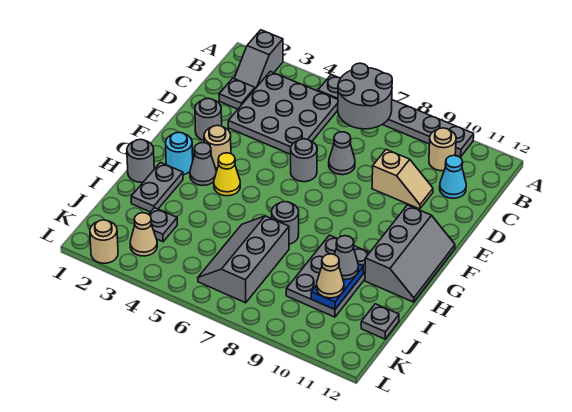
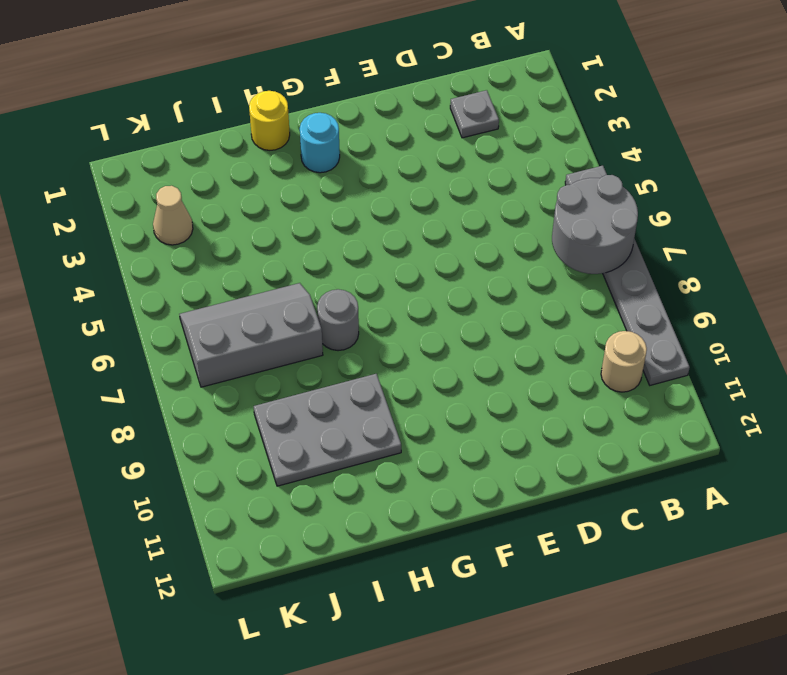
yellow round brick H1 level 1 -> grey round brick H1 level 1
none -> grey slope A2:B2 level 1 top A
none -> grey plate B3:D5 level 1
none -> cyan cone C11 level 1

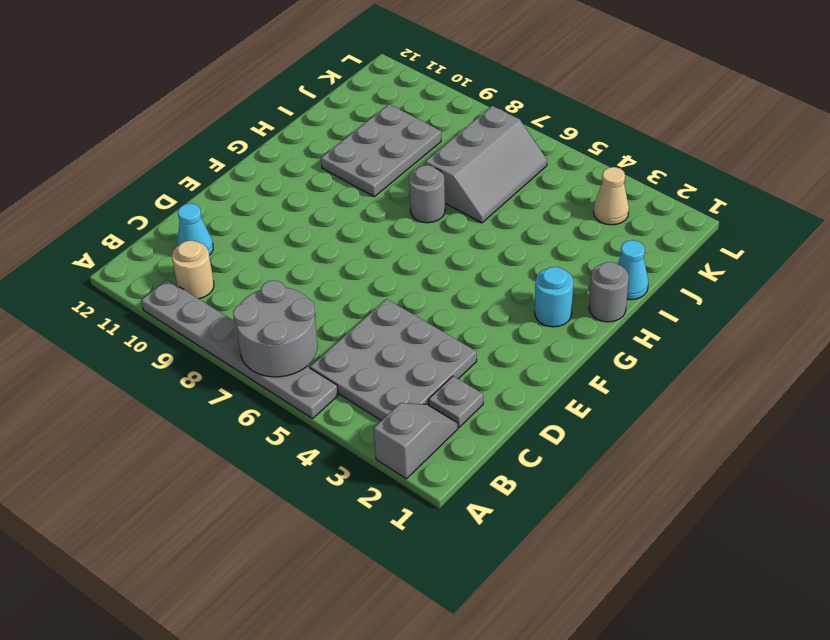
cyan cone I1 level 1 -> none
none -> grey cone D7 level 1
none -> tan slope D9:D10 level 1 top 9
none -> grey round brick E2 level 1

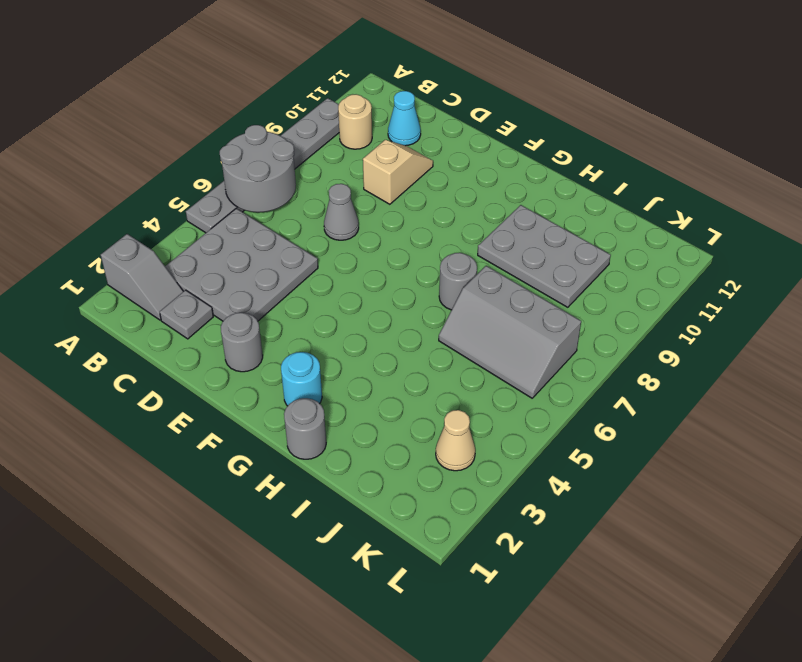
none -> grey round brick E6 level 1
none -> tan round brick F3 level 1
none -> grey slope F11:H12 level 1 top 11

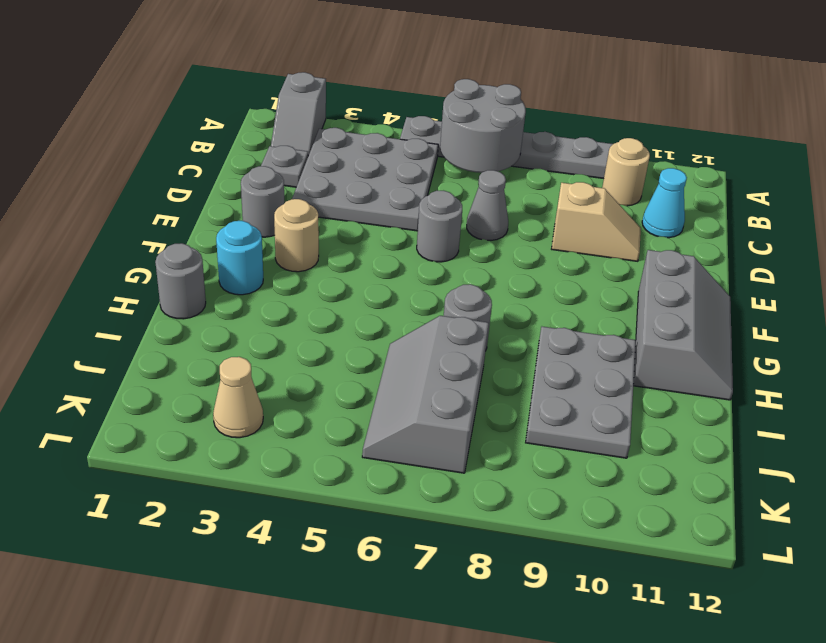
none -> grey cone G3 level 1
none -> yellow cone G4 level 1
none -> grey plate H2:I2 level 1

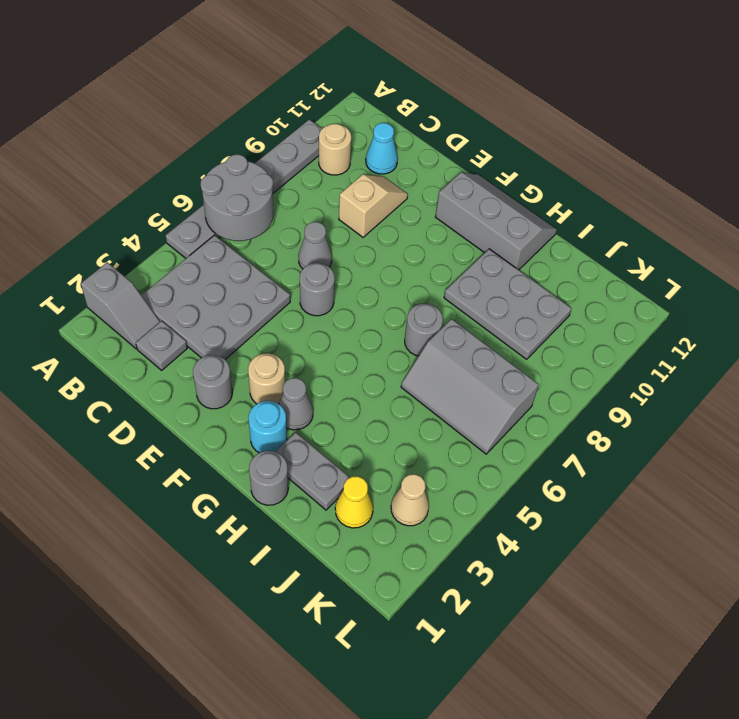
yellow cone J2 level 1 -> yellow cone G4 level 1
none -> grey plate J3 level 1
none -> grey plate J12 level 1
none -> tan round brick L2 level 1

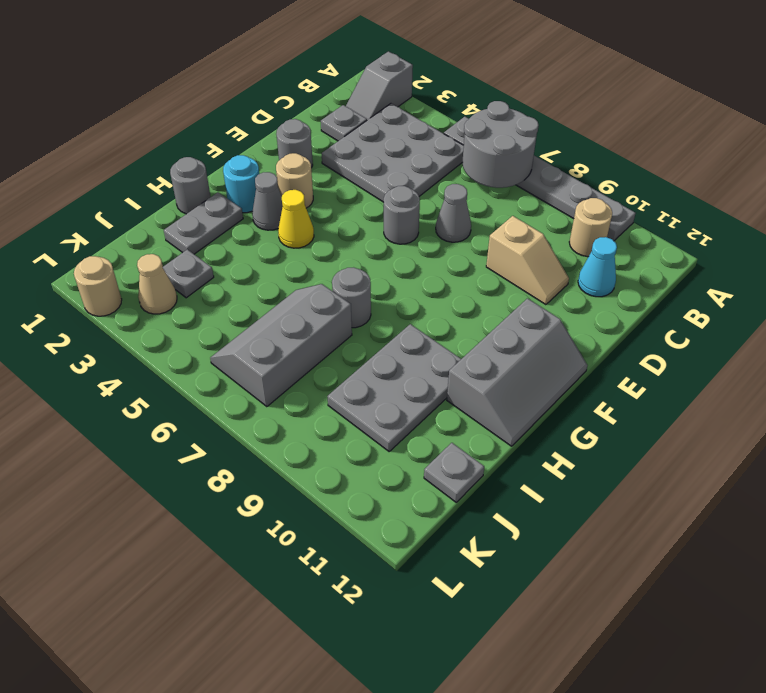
none -> blue plate I10:J10 level 2
none -> grey cone I10 level 3
none -> tan cone J10 level 3

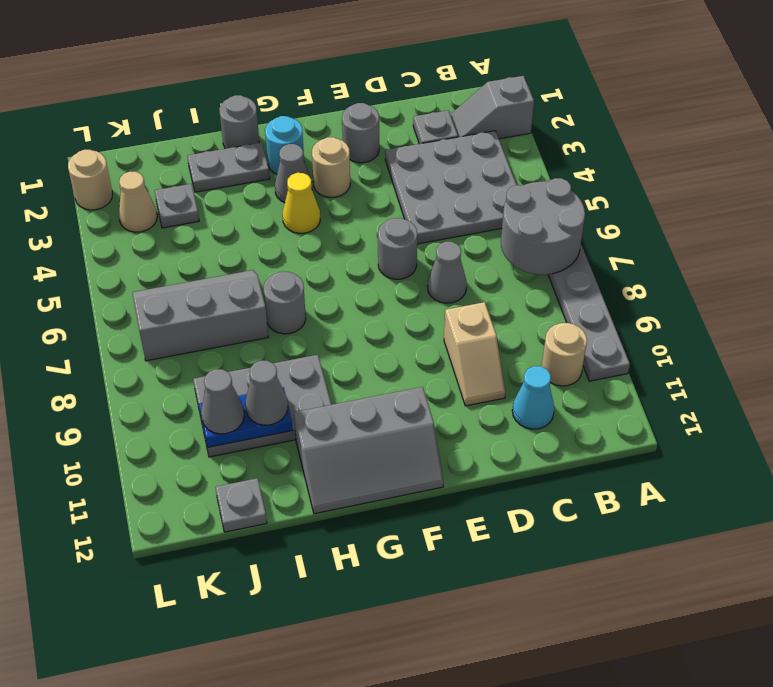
grey cone J10 level 3 -> tan cone J10 level 3

